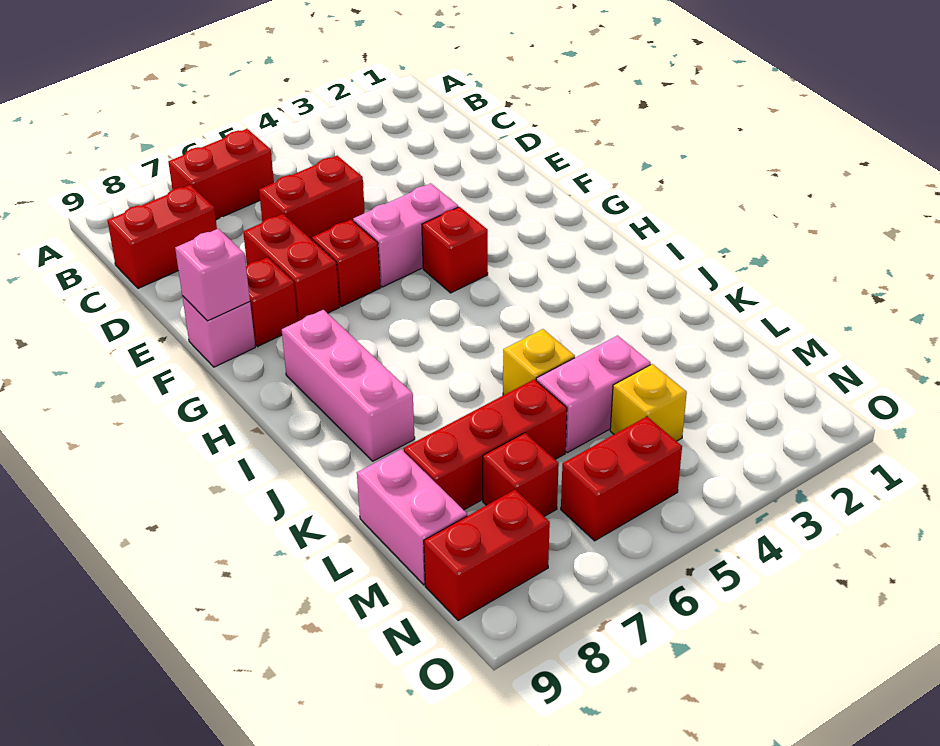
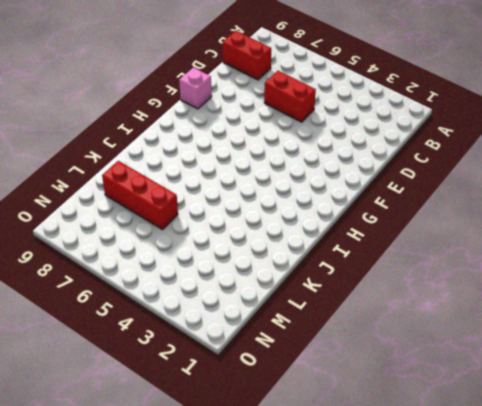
none -> red brick B6:B7 level 1
none -> red brick E7:F7 level 1
none -> pink brick F4:F5 level 1

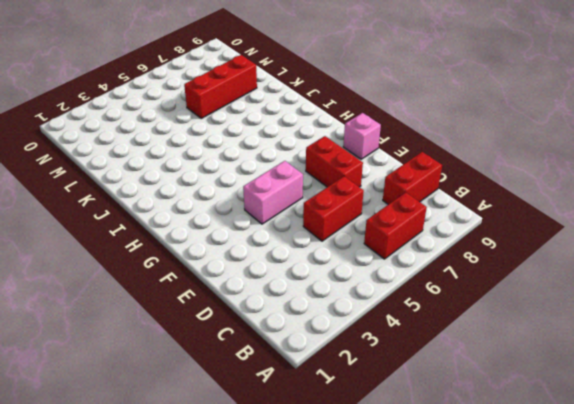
none -> red brick F6 level 1
none -> red brick F8 level 1
none -> red brick G4 level 1

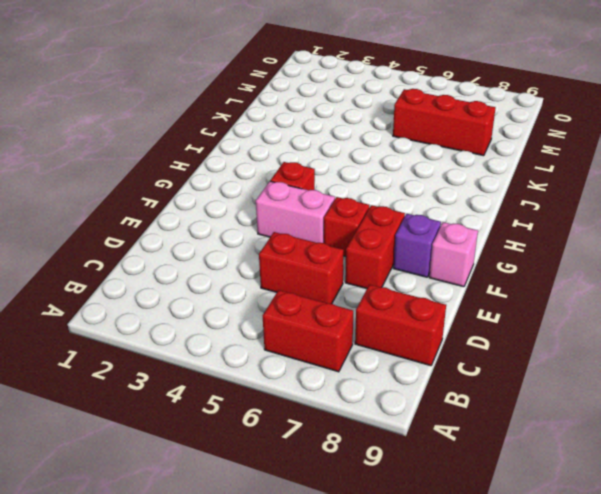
purple brick F8 level 1 -> red brick F8 level 1
none -> pink brick H8:J8 level 1
none -> yellow brick K5 level 1
none -> pink brick L4:L5 level 1

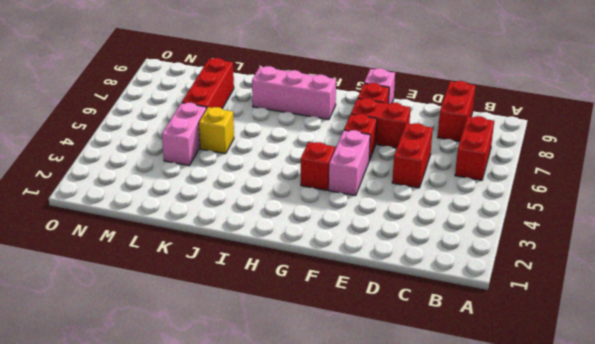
none -> pink brick L9:M9 level 1
none -> yellow brick M4 level 1
none -> red brick M7 level 1

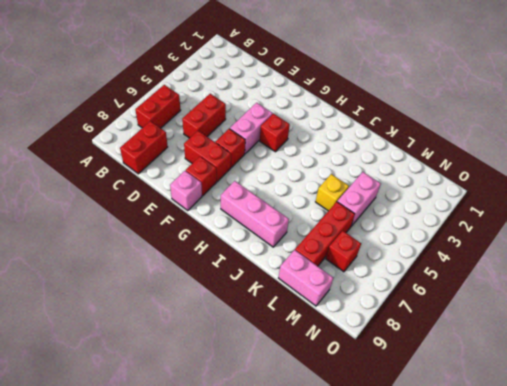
none -> yellow brick M4 level 1
none -> red brick N5:N6 level 1
none -> red brick N8:N9 level 1

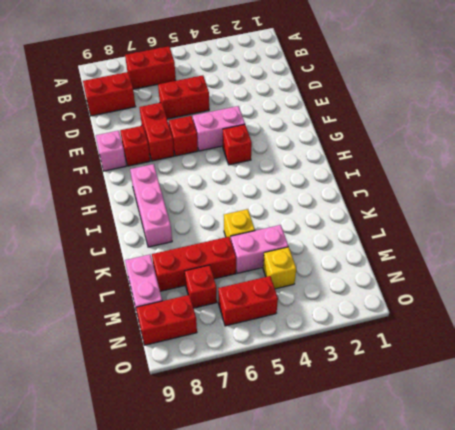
none -> pink brick F9 level 2

